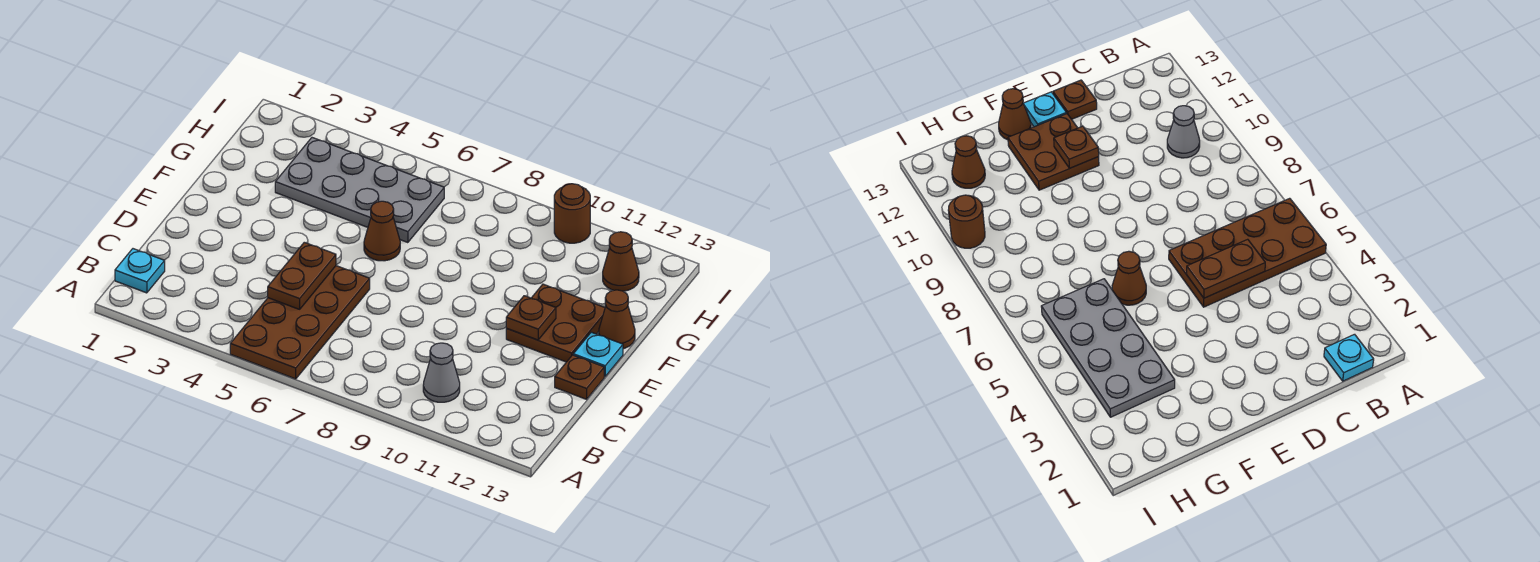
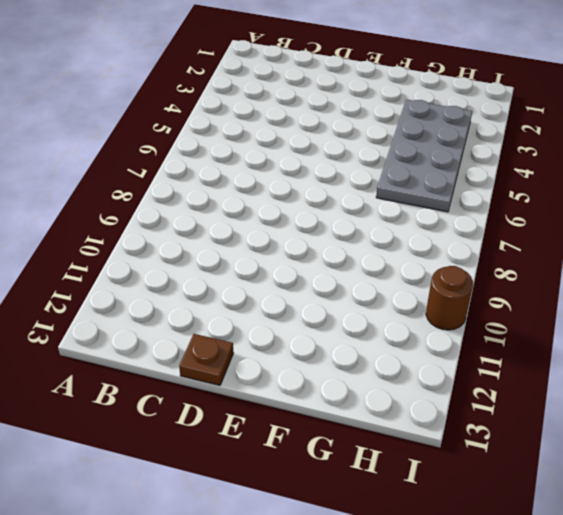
none -> brown plate A5:D6 level 1
none -> cyan plate B1 level 1
none -> grey cone B10 level 1

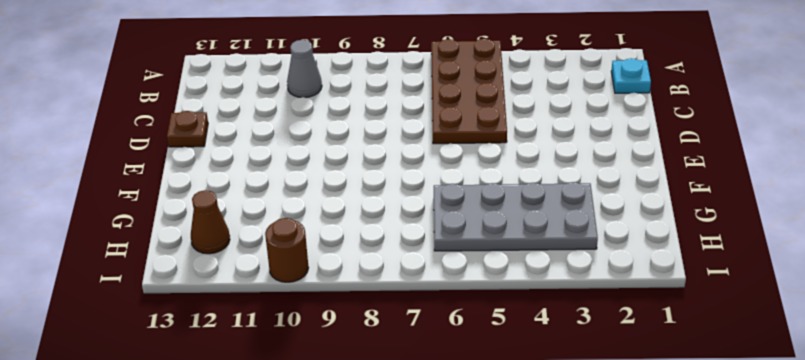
none -> brown plate E11:F12 level 1
none -> cyan plate E13 level 1
none -> brown cone F6 level 1

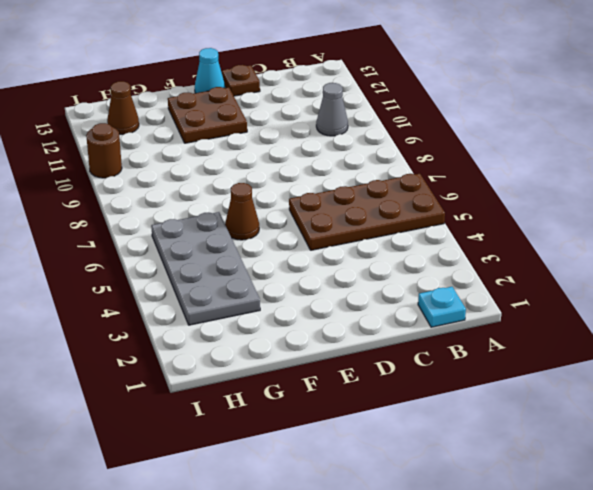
cyan cone E13 level 1 -> cyan plate E13 level 1
none -> brown cone F13 level 1
none -> brown plate C5:D5 level 2
none -> brown plate E11 level 2

